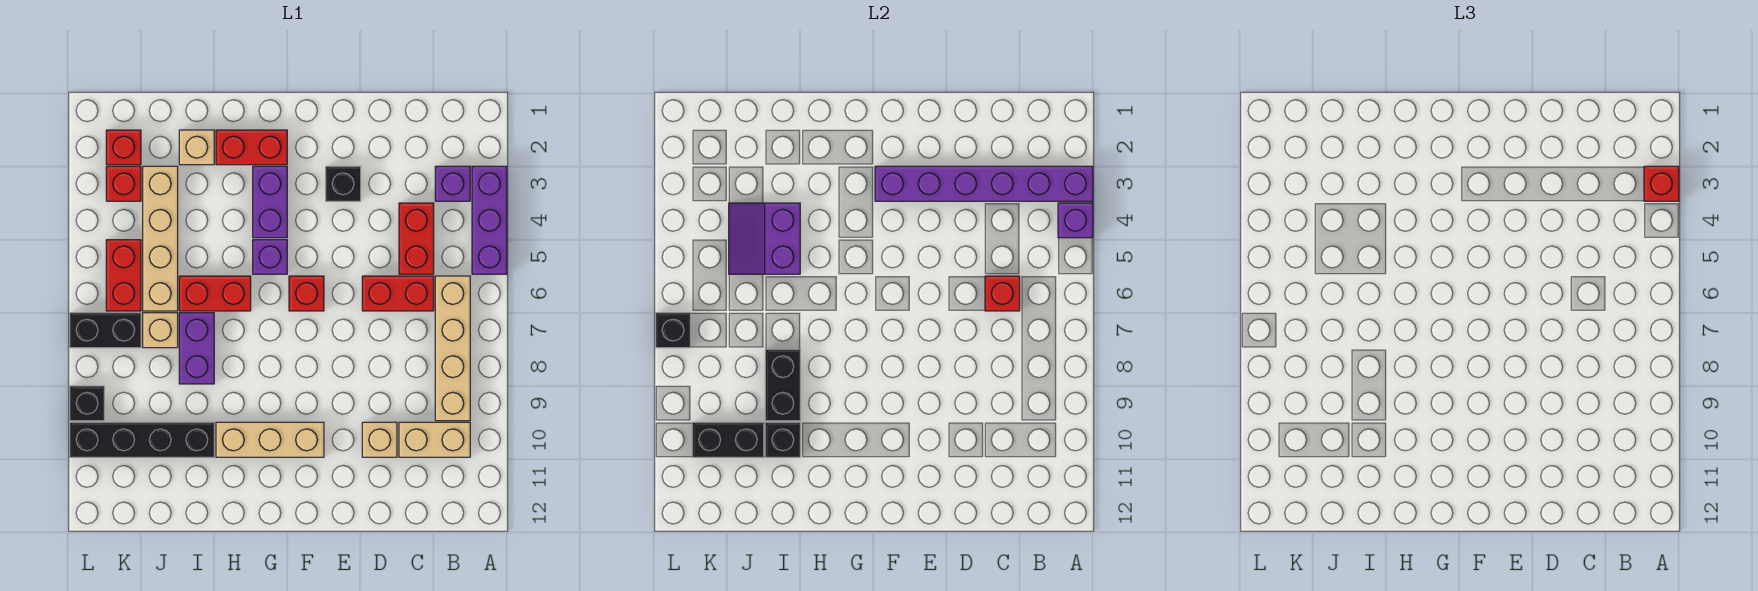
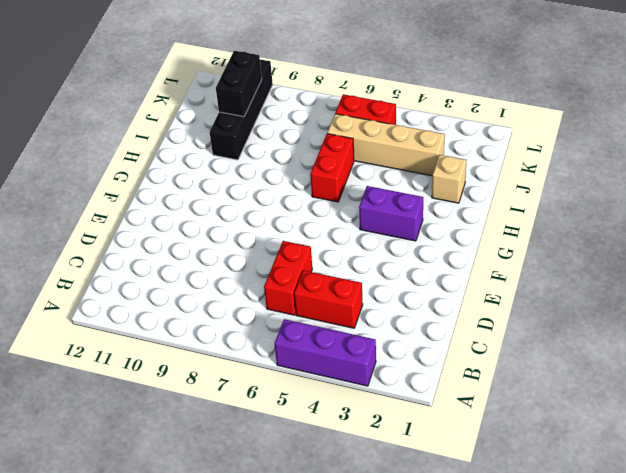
none -> purple brick B3 level 1
none -> tan brick B6:B9 level 1
none -> tan brick B10:C10 level 1
none -> tan brick D10 level 1

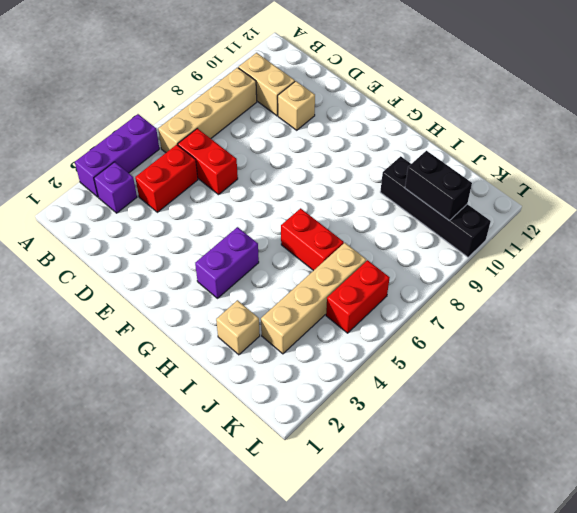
none -> black brick E3 level 1
none -> red brick F6 level 1
none -> tan brick F10:H10 level 1
none -> red brick G2:H2 level 1

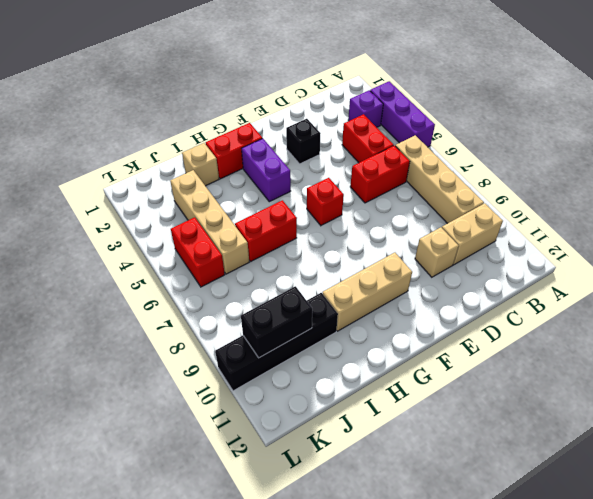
none -> purple brick G5 level 1
none -> purple brick I7:I8 level 1
none -> tan brick J7 level 1
none -> red brick K2 level 1

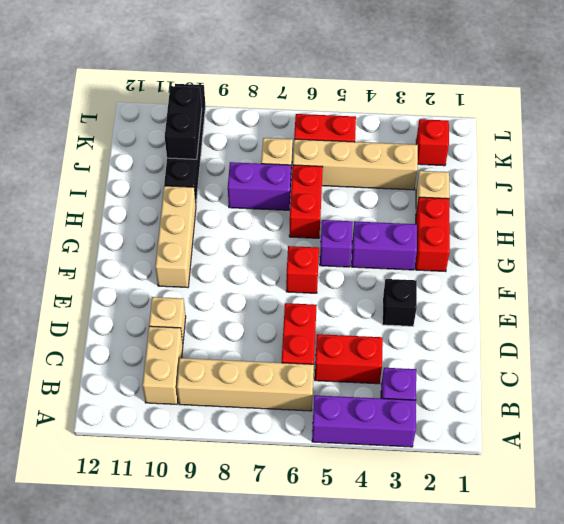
none -> red brick K3 level 1
none -> black brick K7:L7 level 1
none -> black brick L9 level 1
none -> purple brick A3:F3 level 2

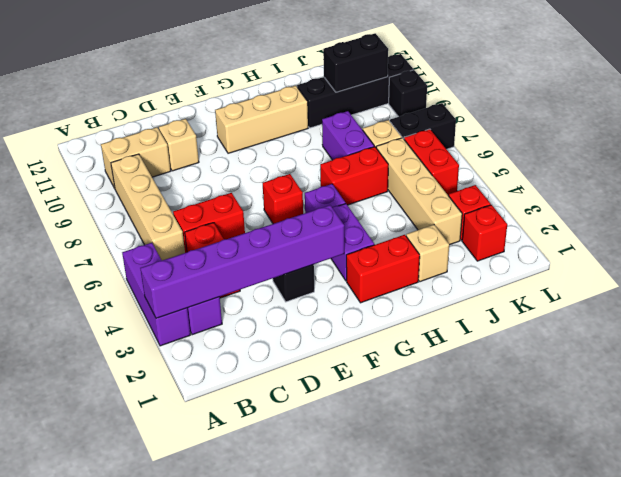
none -> purple brick A4 level 2
none -> red brick C6 level 2
none -> purple slope I4:J5 level 2 top I
none -> black brick I8:I9 level 2

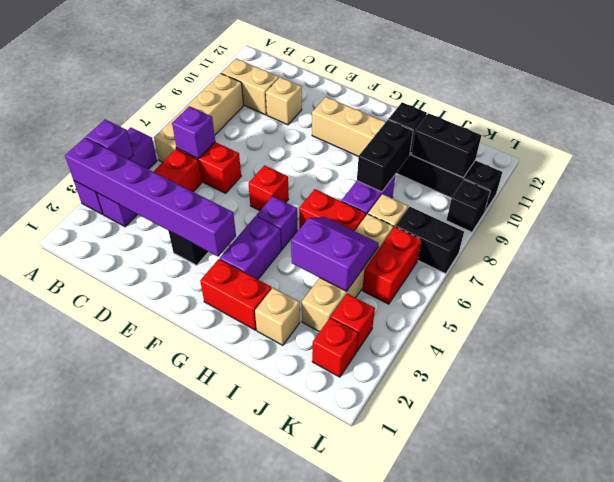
purple brick C6 level 2 -> red brick C6 level 2
purple slope I4:J5 level 2 top 4 -> purple slope I4:J5 level 2 top I
none -> black brick L7 level 2
none -> red brick A3 level 3

